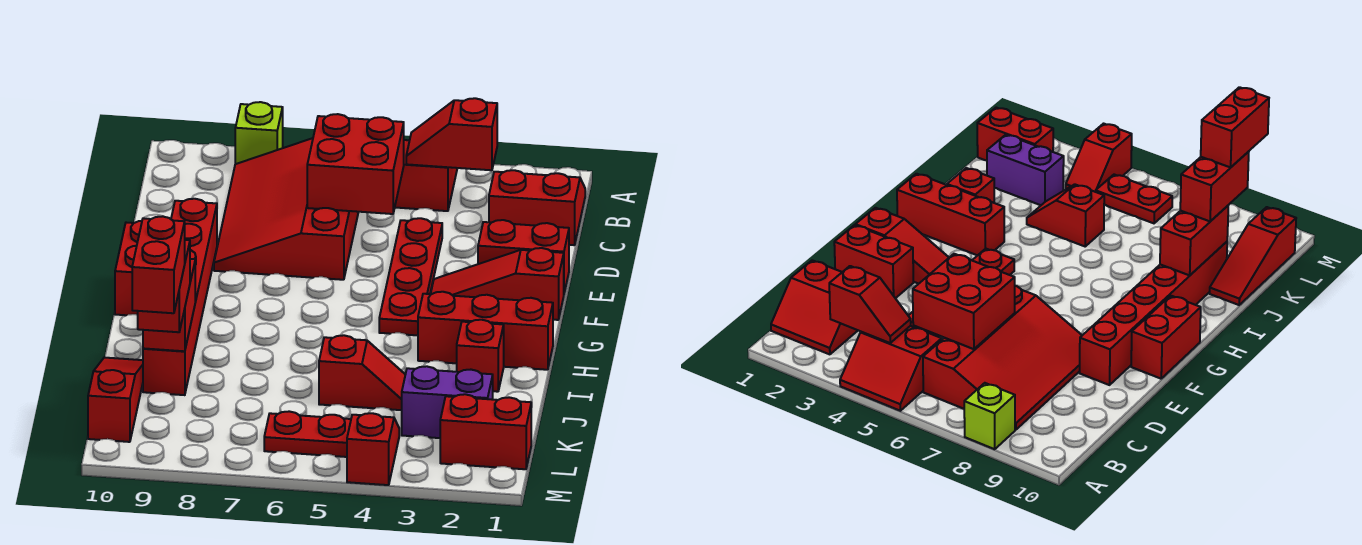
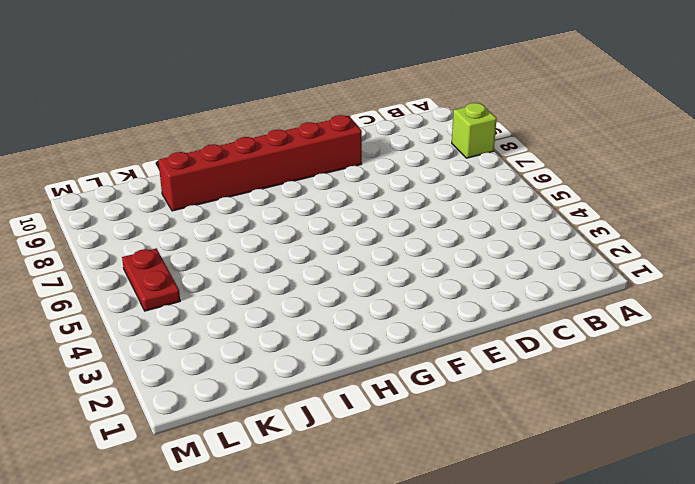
none -> red slope A4:B5 level 1 top B
none -> red slope B1:C2 level 1 top C
none -> red slope B6:E8 level 1 top 6

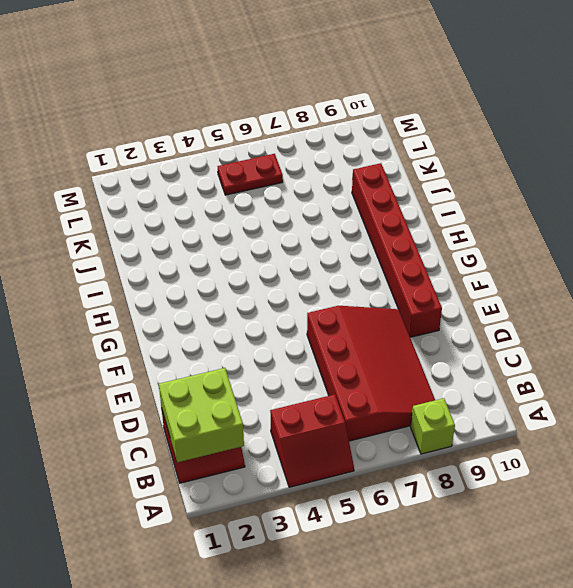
lime brick B1:C2 level 2 -> none
none -> red plate D4:G4 level 1
none -> red brick E1:E2 level 1
none -> red slope F1:F3 level 1 top 1

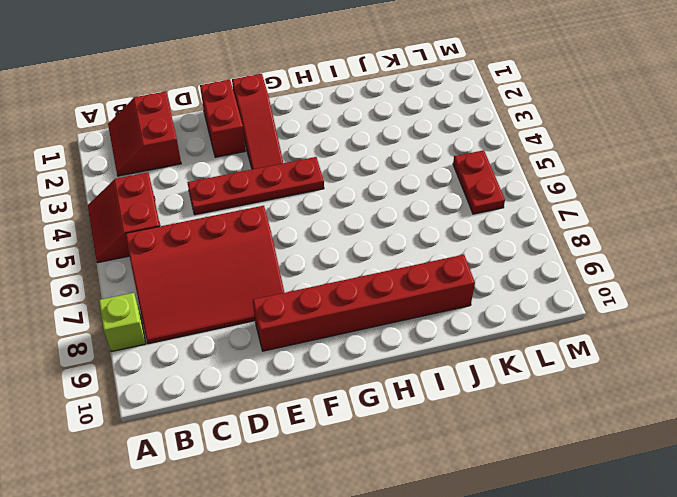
none -> red brick F10:G10 level 1
none -> red brick H1:H3 level 1
none -> red brick I2 level 1

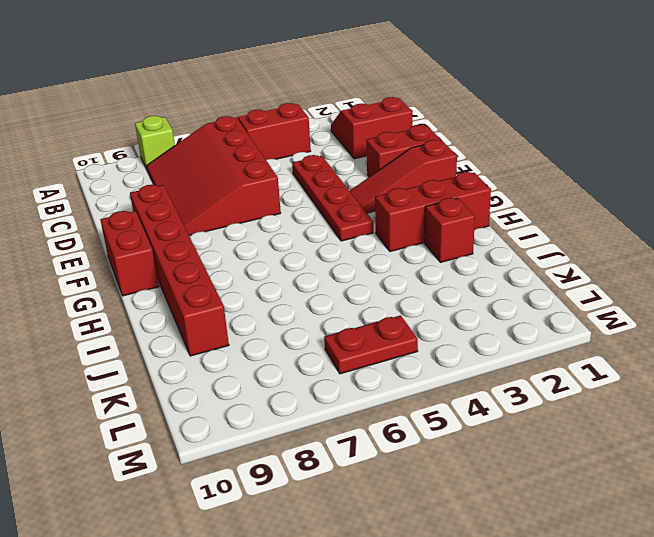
none -> red slope J4:J5 level 1 top 5
none -> red slope J10:L10 level 1 top L
none -> purple brick K2:K3 level 1

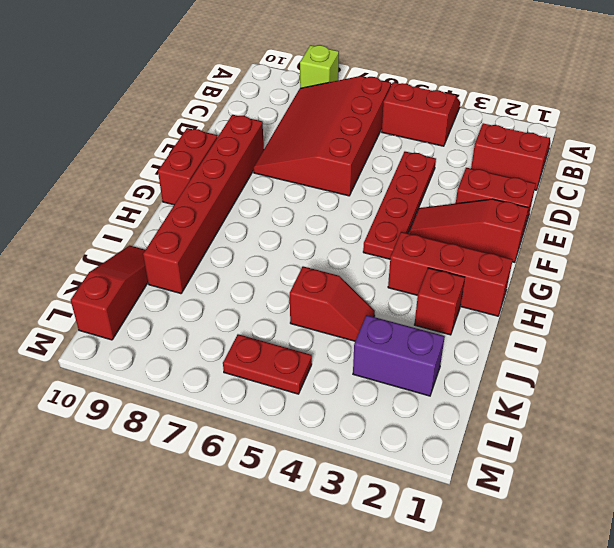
none -> red brick L1:L2 level 1
none -> red slope L4:M4 level 1 top M
none -> red slope B3:B4 level 2 top 3

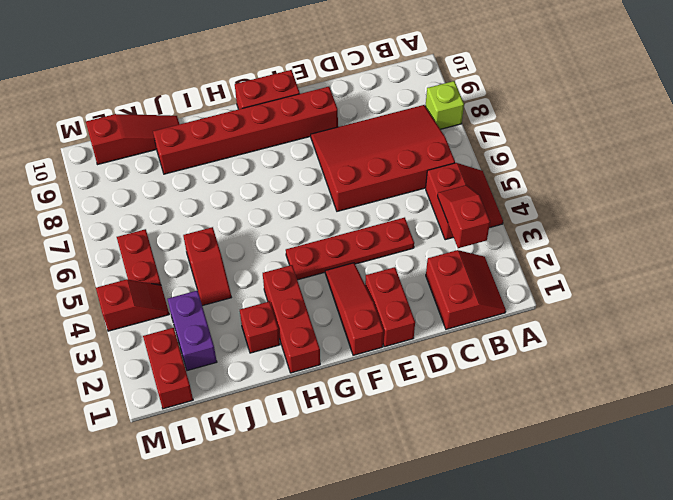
none -> red brick C5:D6 level 2
none -> red brick I9:J9 level 2
none -> red brick J9:K9 level 3

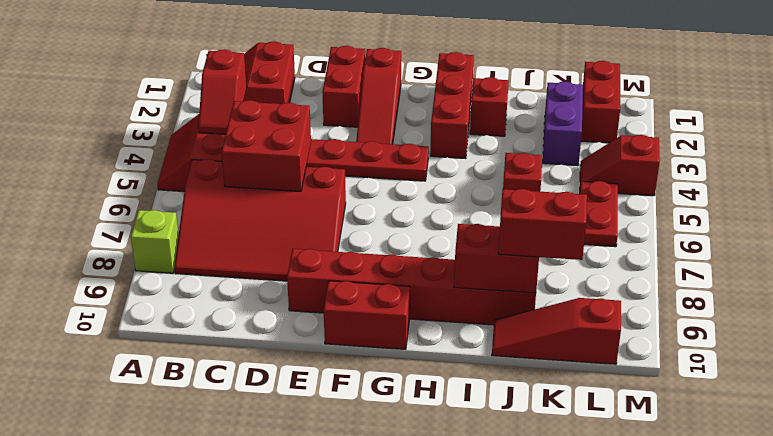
none -> red brick K9:L9 level 4

